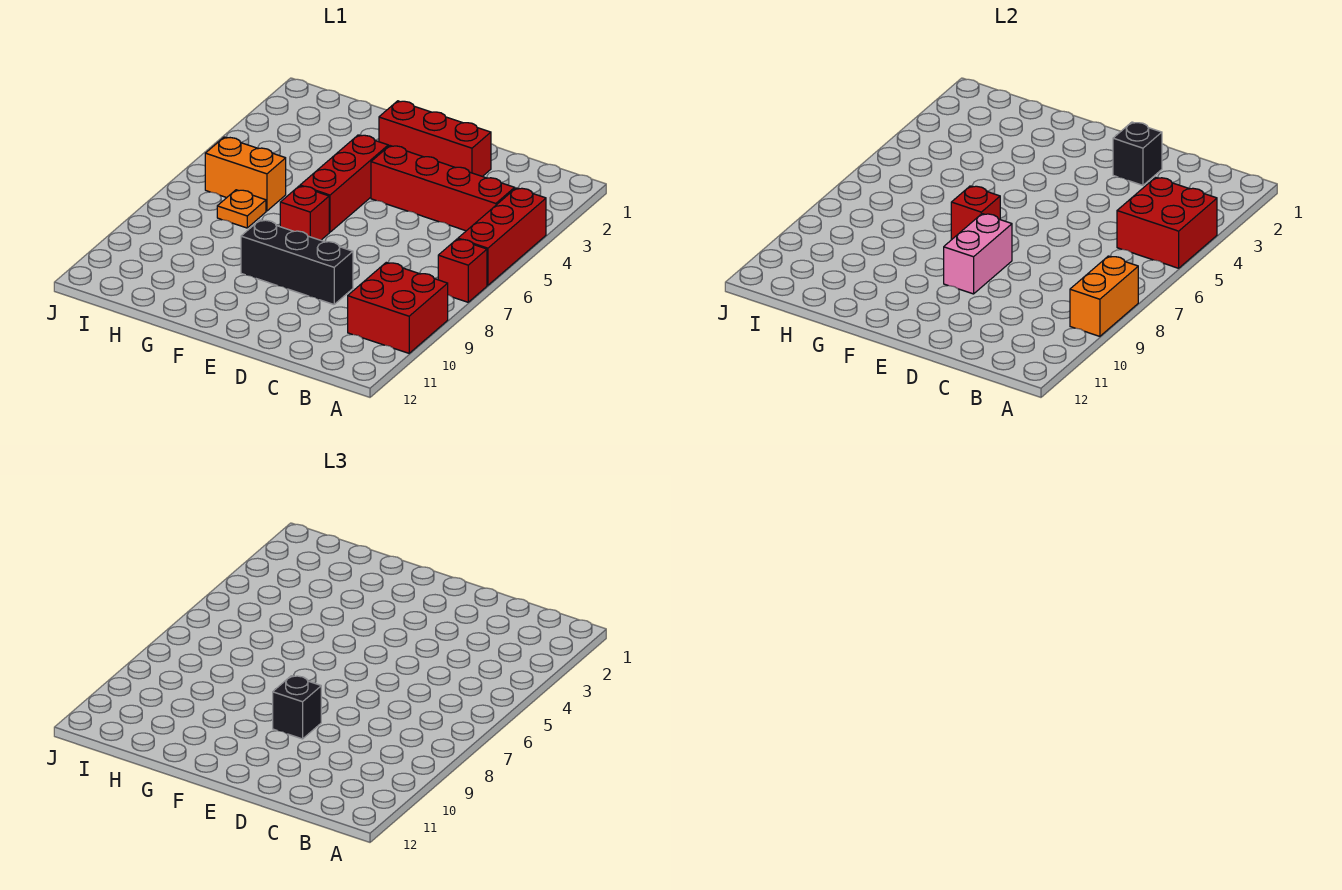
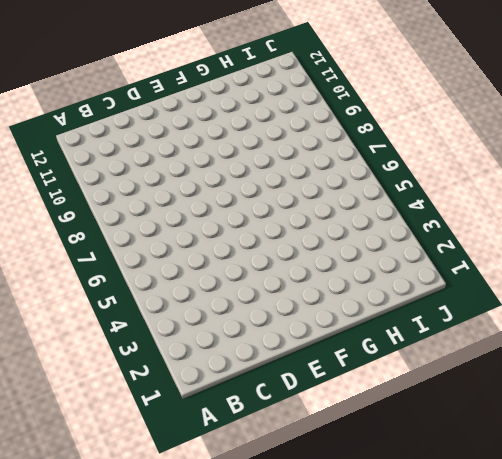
none -> red brick A4:A6 level 1
none -> red brick A7 level 1
none -> red brick A9:B10 level 1

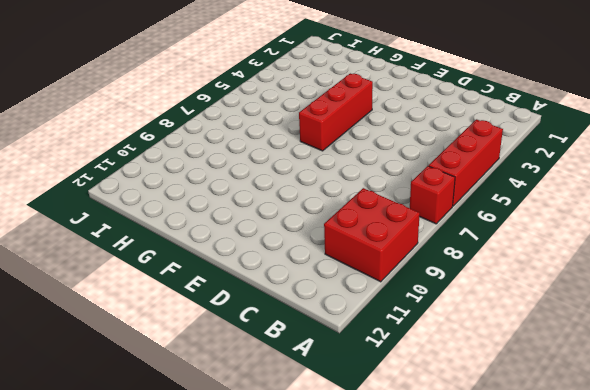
none -> red brick B4:E4 level 1
none -> red brick D2:F2 level 1
none -> black brick D9:F9 level 1

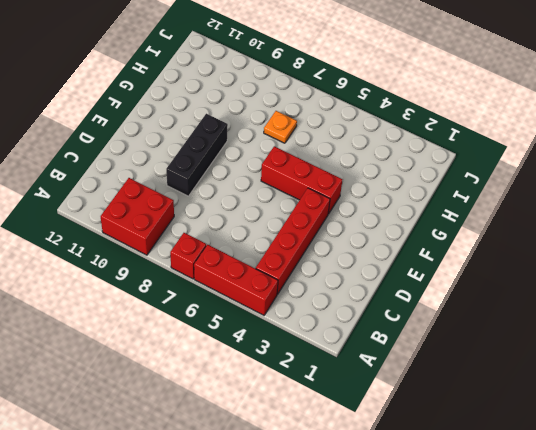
none -> red brick D2:F2 level 1
none -> red brick F7 level 1
none -> orange brick H6:I6 level 1

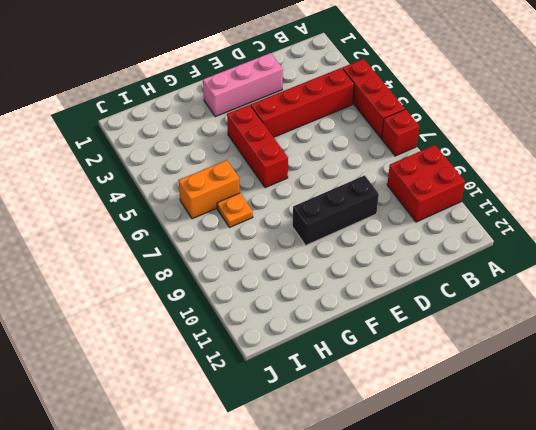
pink brick D2:F2 level 1 -> red brick D2:F2 level 1
none -> red brick F7 level 1
none -> red brick A4:B5 level 2
none -> orange brick A8:A9 level 2

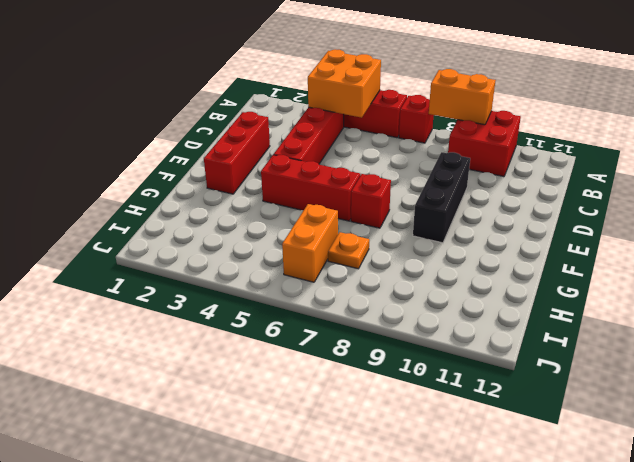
orange brick A4:B5 level 2 -> red brick A4:B5 level 2
none -> black brick D2 level 2
none -> pink brick E8:E9 level 2
none -> red brick F7 level 2

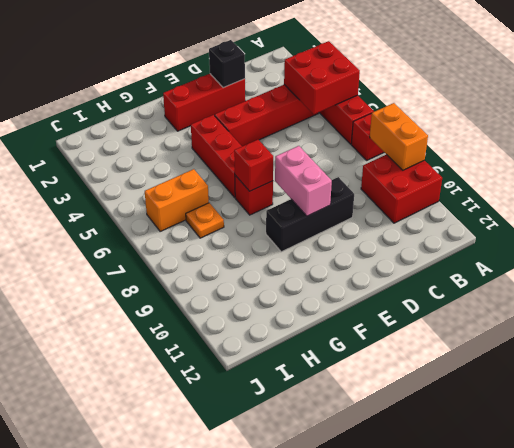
none -> black brick E9 level 3

